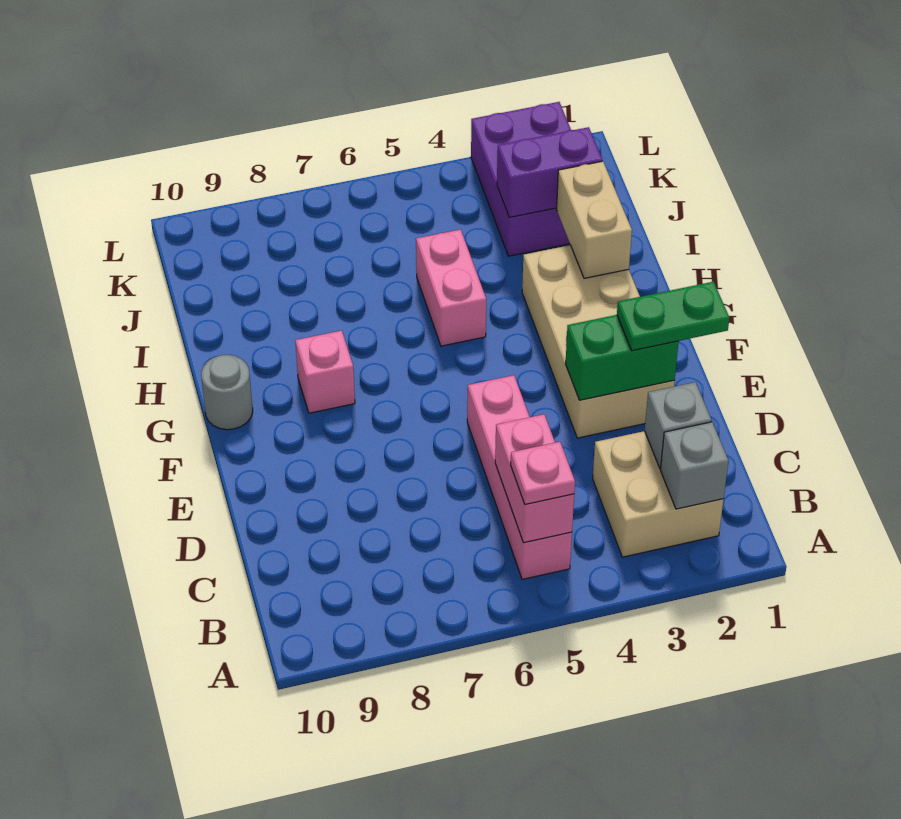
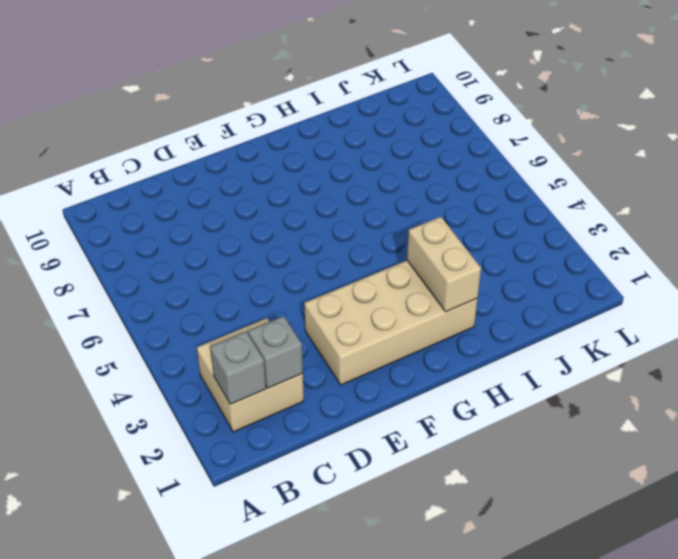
tan brick H2:H3 level 2 -> tan brick H2:I2 level 2
none -> pink brick B5:E5 level 1
none -> pink brick G8 level 1
none -> grey round brick G10 level 1

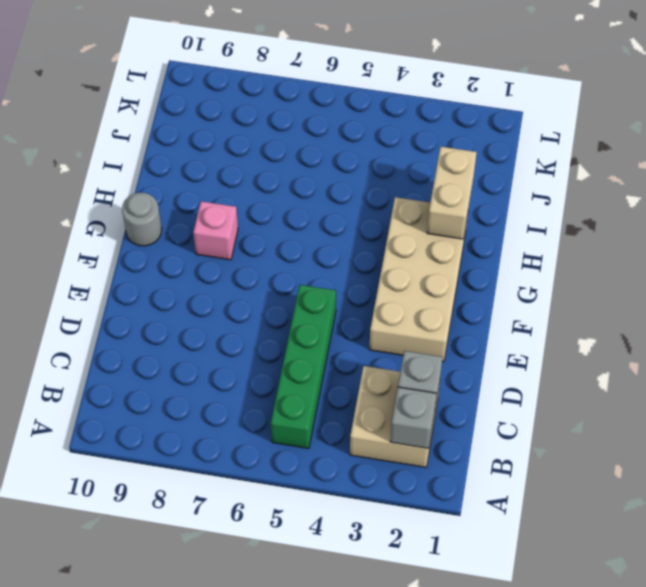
green brick B5:E5 level 1 -> pink brick B5:E5 level 1
none -> pink brick H5:I5 level 1
none -> purple brick J2:L3 level 1
none -> pink brick B5:C5 level 2

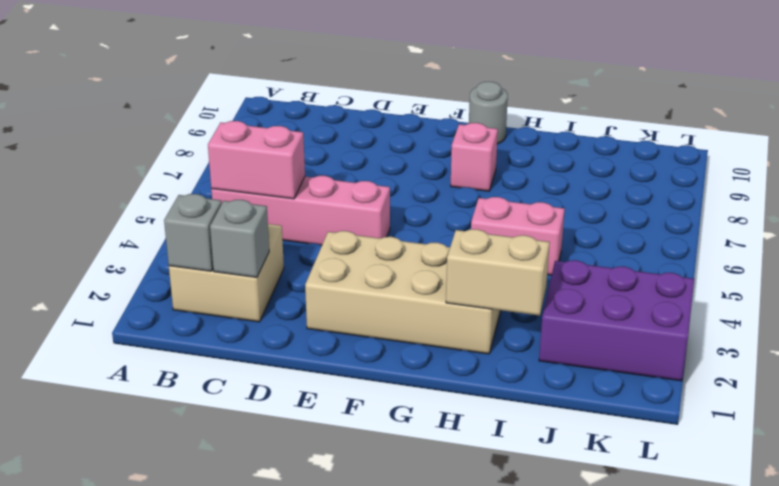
none -> green brick E2:E3 level 2
none -> purple brick J2:J3 level 2
none -> pink plate B5 level 3

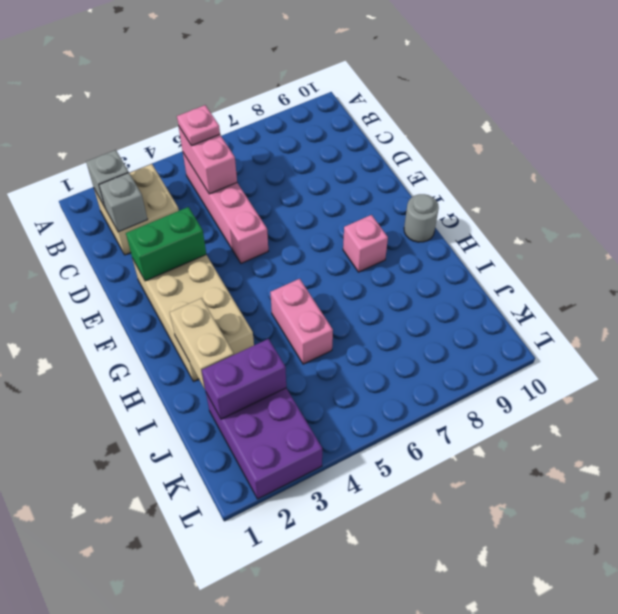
none -> green plate E1:E2 level 3

